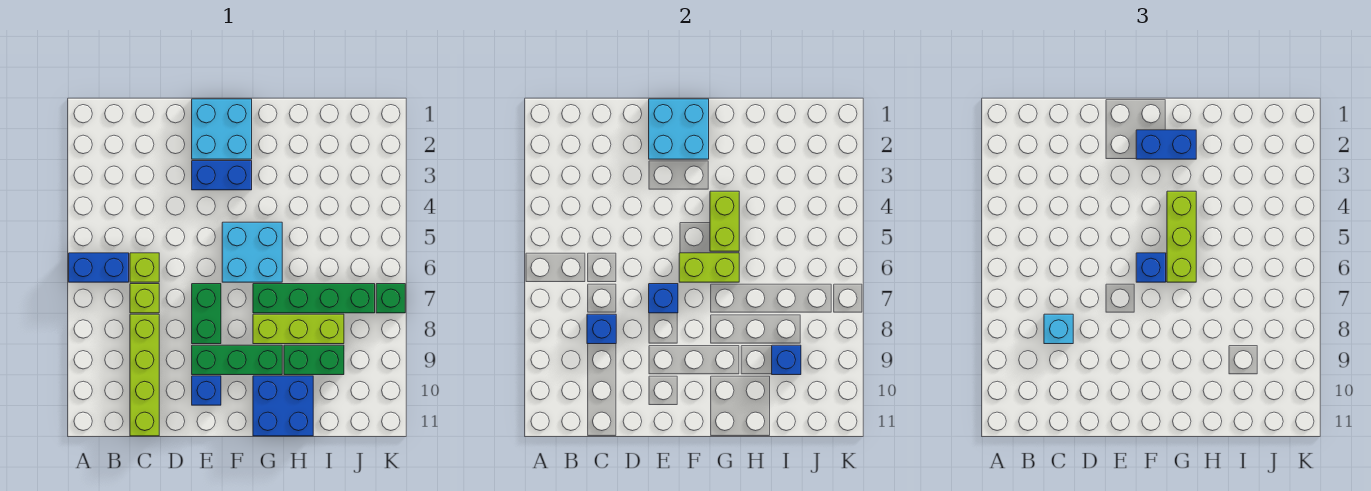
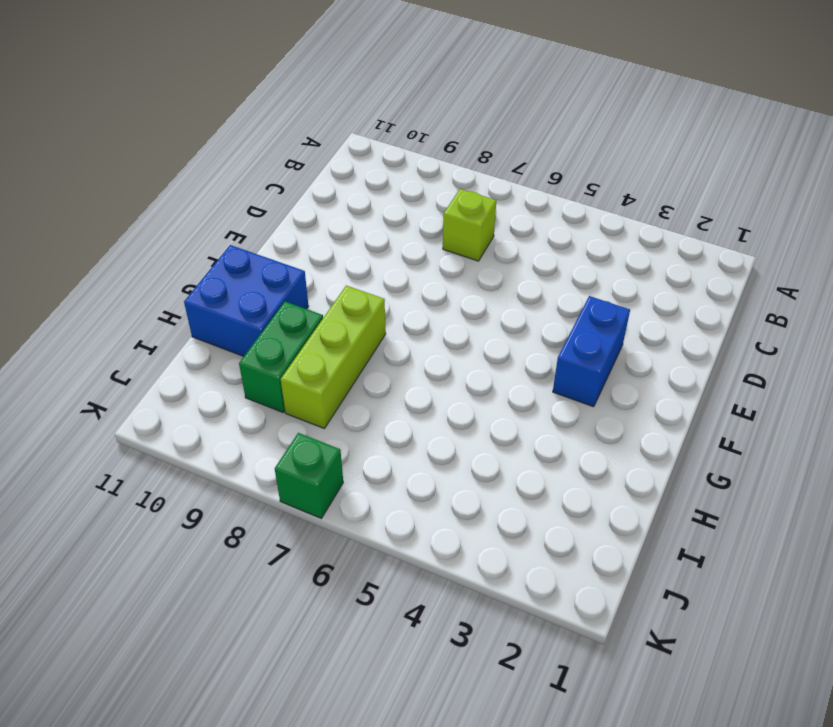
none -> blue brick A6:B6 level 1
none -> lime brick C6 level 1
none -> lime brick C8:C11 level 1

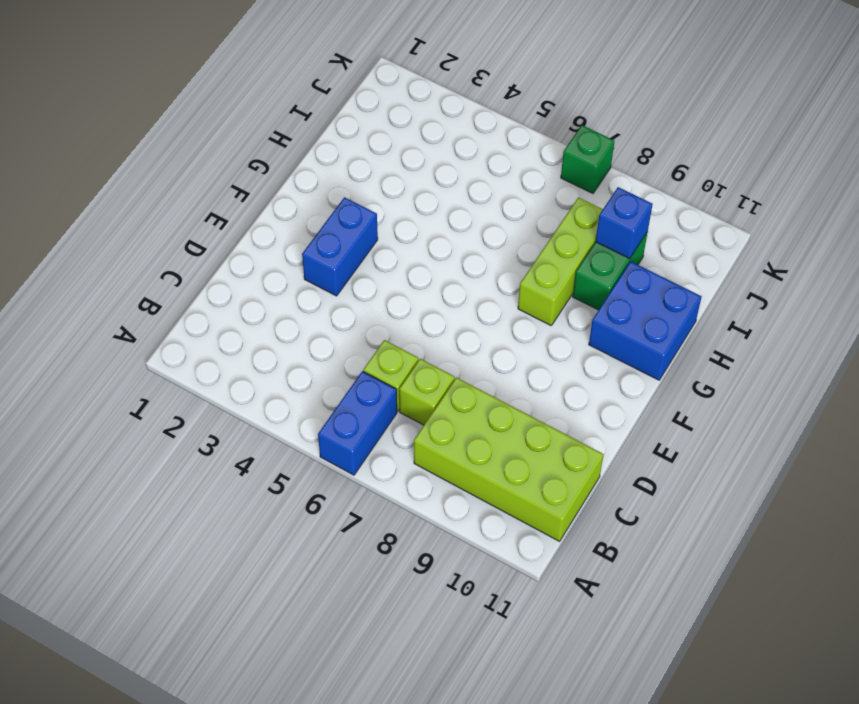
lime brick B8:C11 level 1 -> lime brick C8:C11 level 1
none -> cyan brick E1:F2 level 1
none -> green brick E7:E8 level 1
none -> green brick E9:G9 level 1

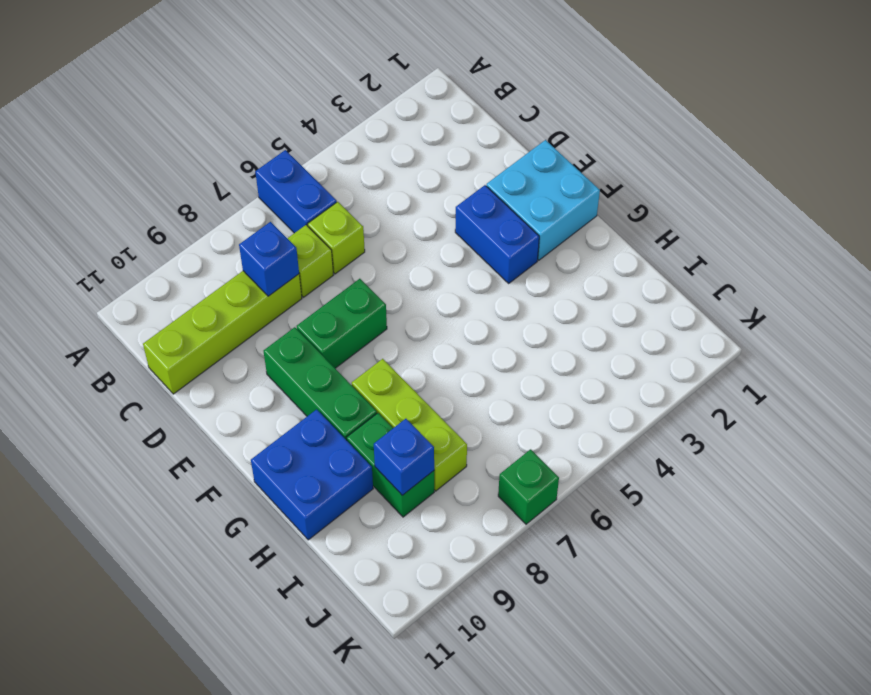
none -> blue brick E10 level 1
none -> cyan brick F5:G6 level 1
none -> green brick G7:J7 level 1

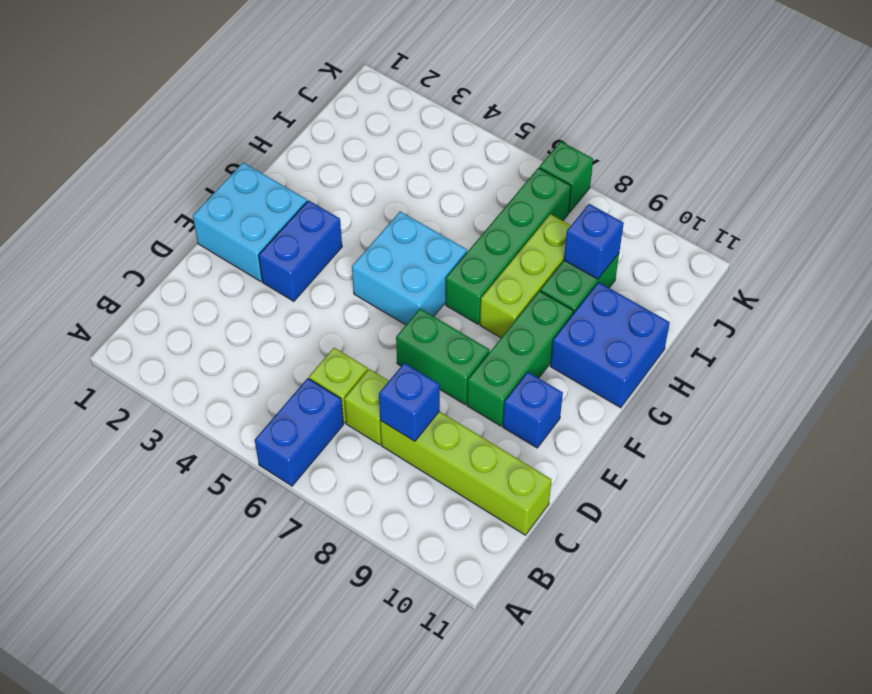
none -> cyan brick E1:F2 level 2
none -> blue brick E7 level 2
none -> lime brick F6:G6 level 2

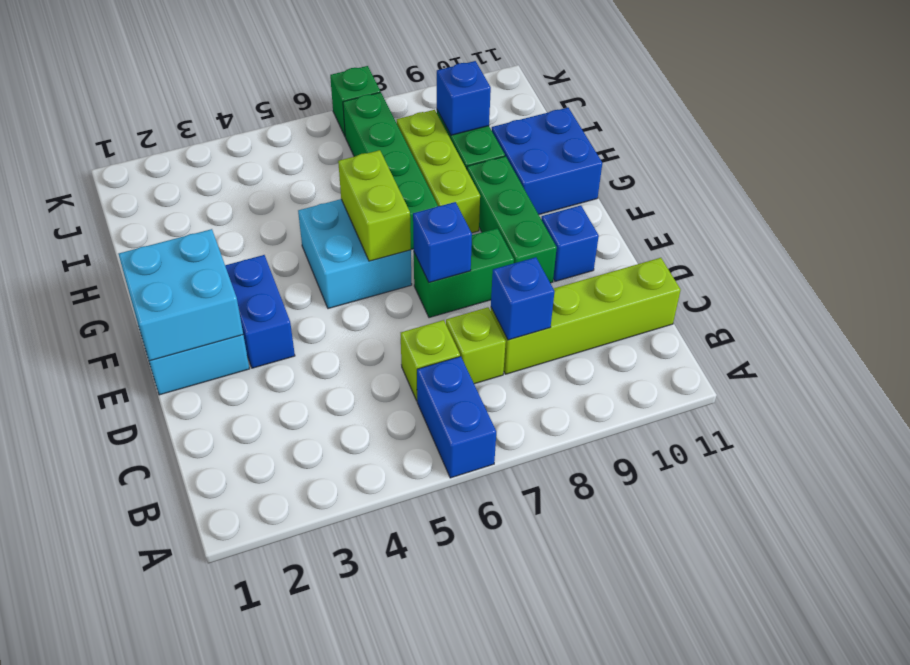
none -> lime brick G4:G5 level 2
none -> cyan brick C8 level 3
none -> blue brick F2:G2 level 3

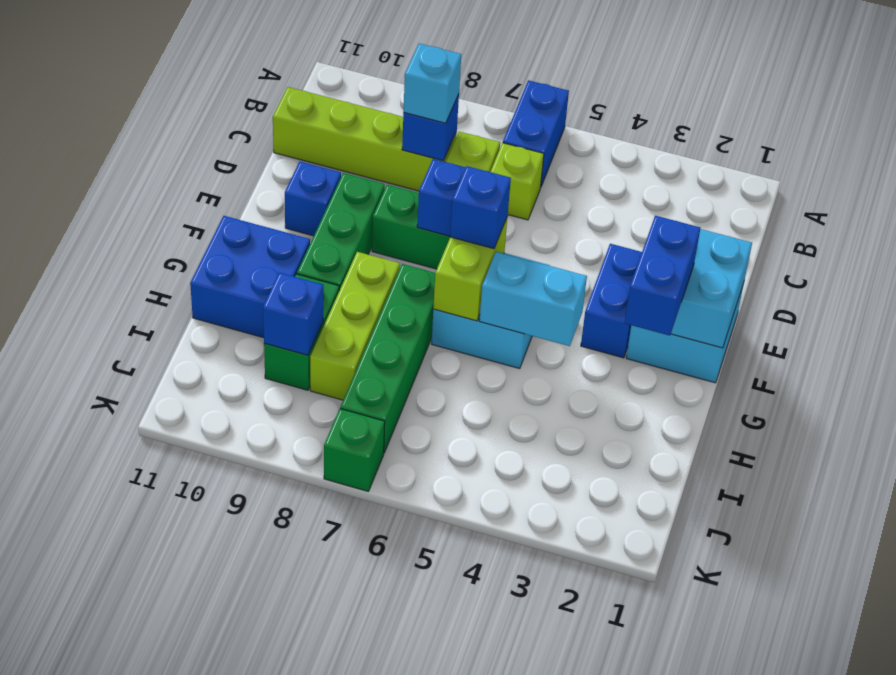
cyan brick G4:G5 level 2 -> lime brick G4:G5 level 2
none -> lime brick G4:G6 level 3

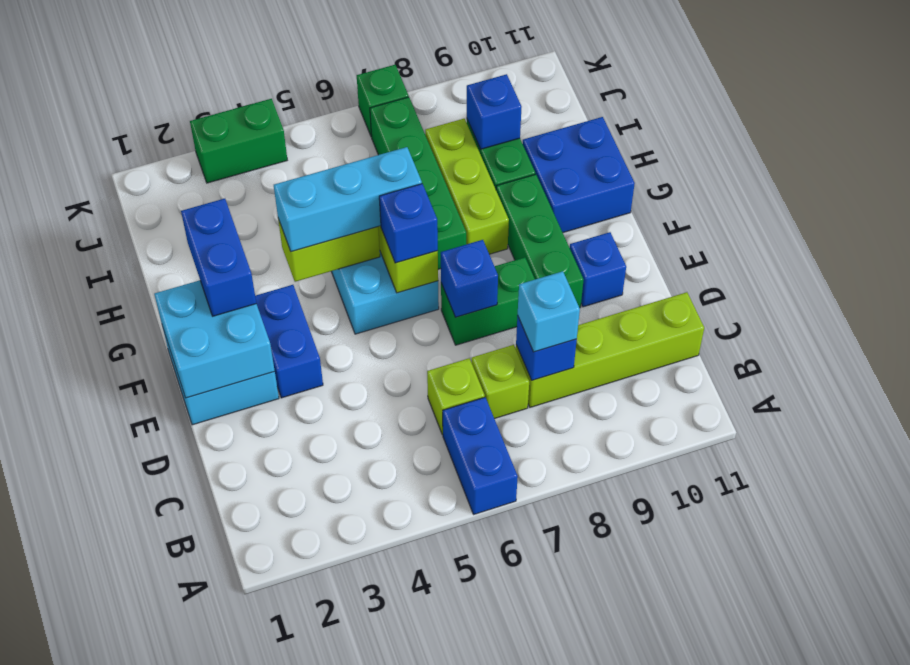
cyan brick G4:G6 level 3 -> lime brick G4:G6 level 3
green brick K3:K4 level 1 -> none

